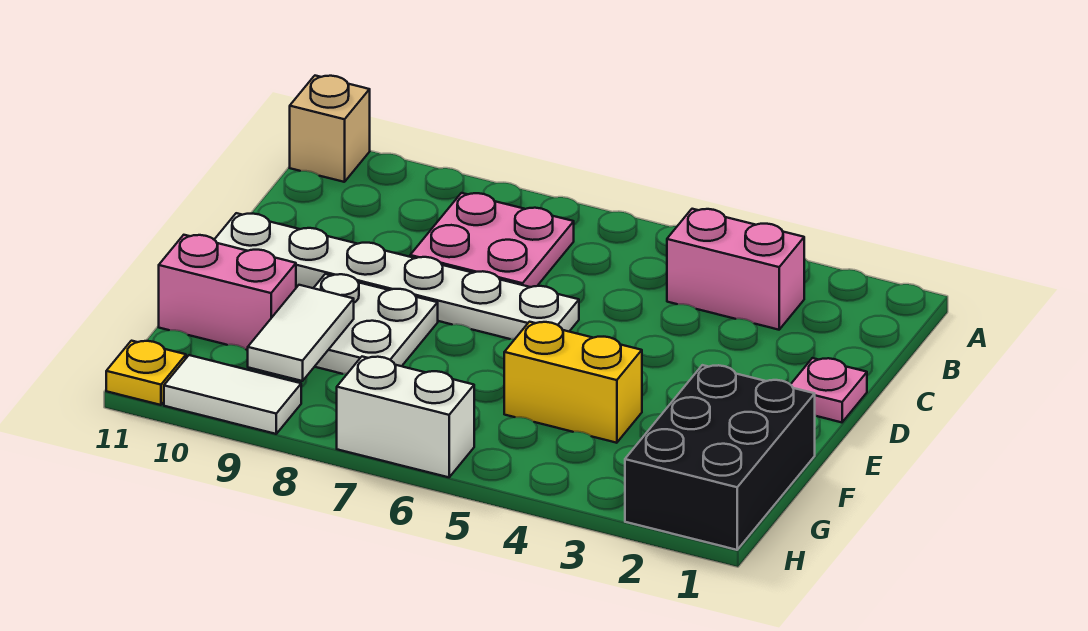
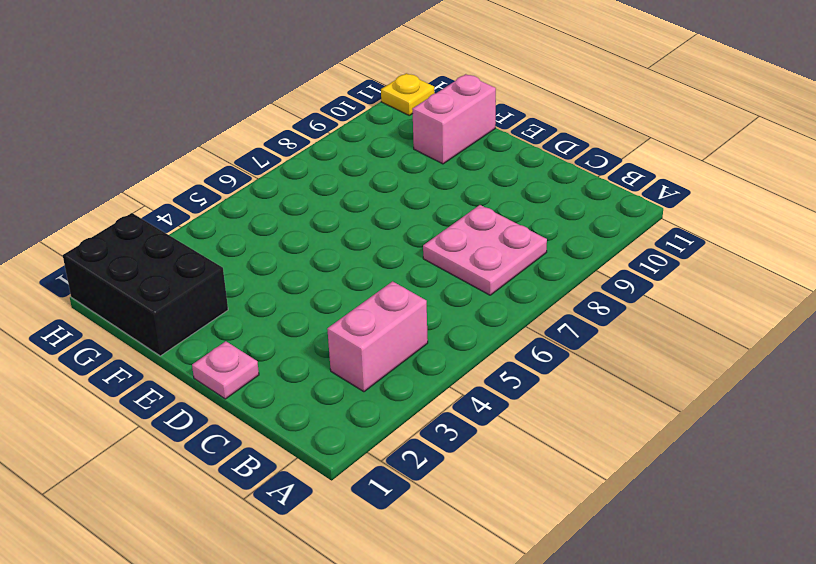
none -> tan brick A11 level 1
none -> white plate D6:D11 level 1
none -> white plate E8:F9 level 1

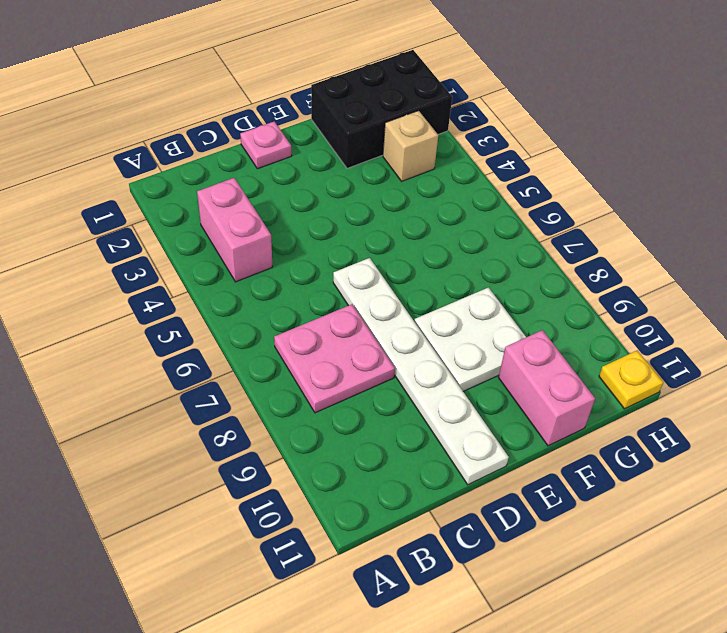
tan brick G3 level 1 -> tan brick A11 level 1
none -> yellow brick F4:F5 level 1
none -> white brick H6:H7 level 1
none -> white tile H9:H10 level 1

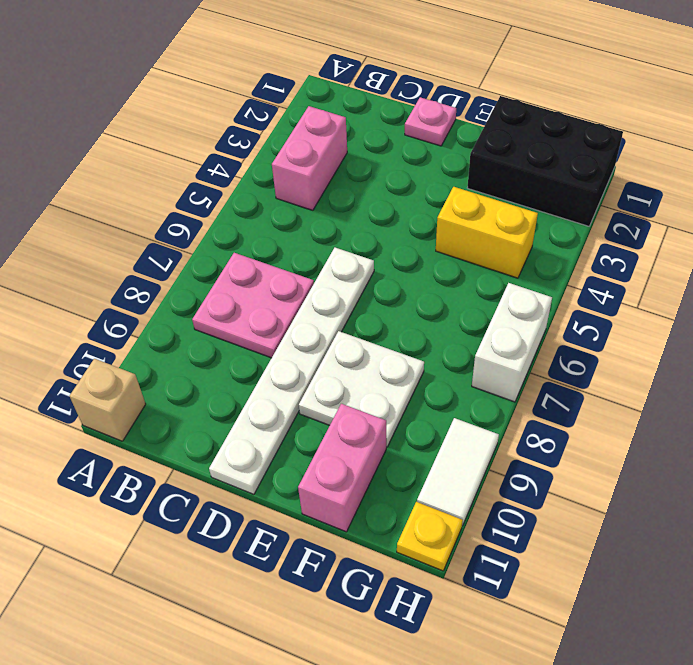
yellow brick F4:G4 level 1 -> yellow brick F4:F5 level 1
none -> white tile F9:G9 level 2

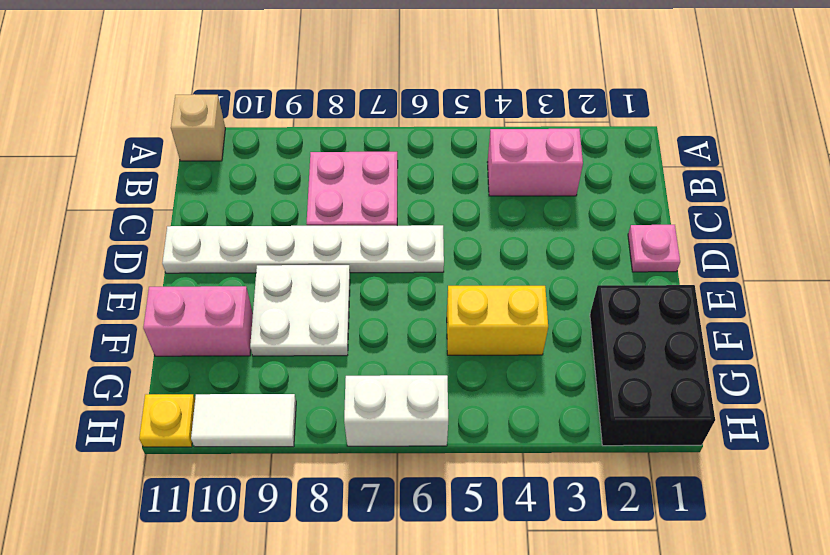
none -> white tile F9:G9 level 2

